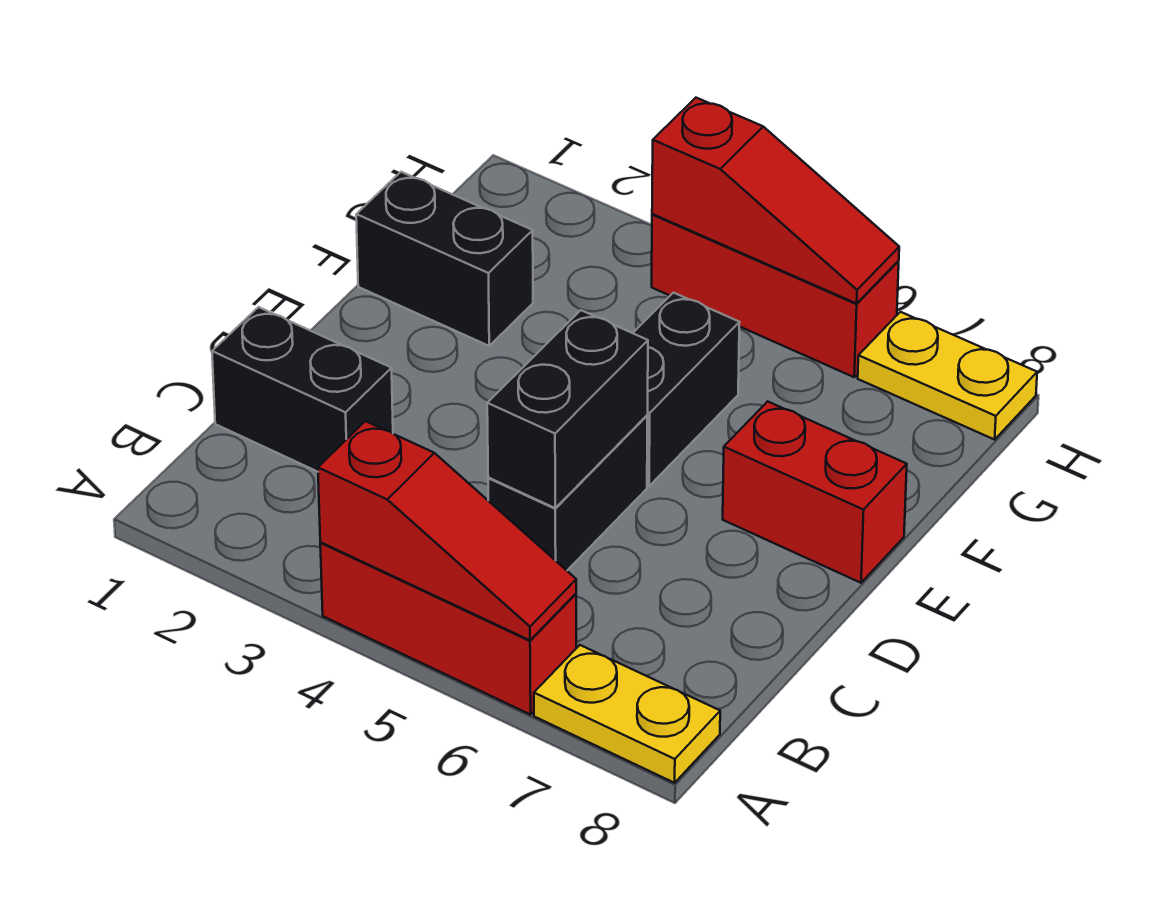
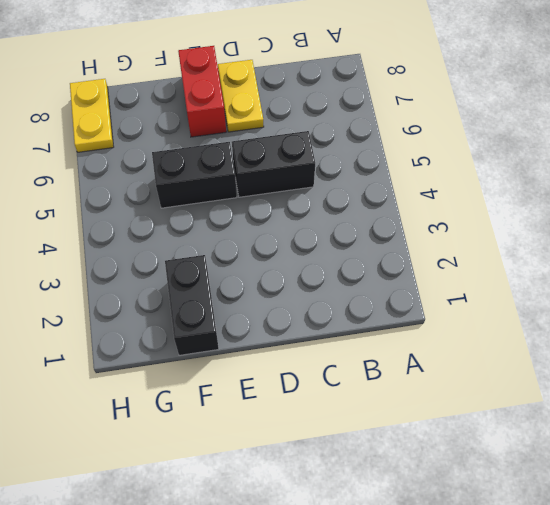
yellow plate D7:D8 level 1 -> yellow plate A7:A8 level 1
none -> red brick A4:A6 level 1
none -> black brick C1:C2 level 1
none -> red brick H4:H6 level 1

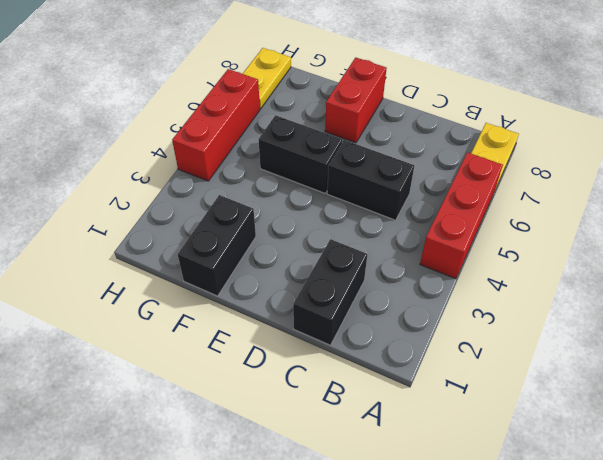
none -> red slope A4:A6 level 2 top 4
none -> black brick C5:D5 level 2
none -> red slope H4:H6 level 2 top 4

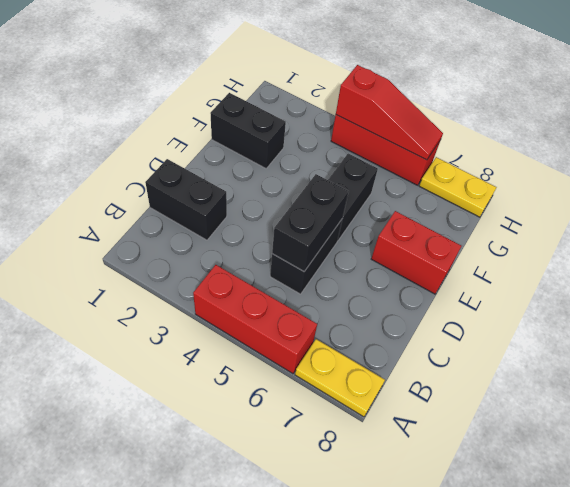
none -> red slope A4:A6 level 2 top 4

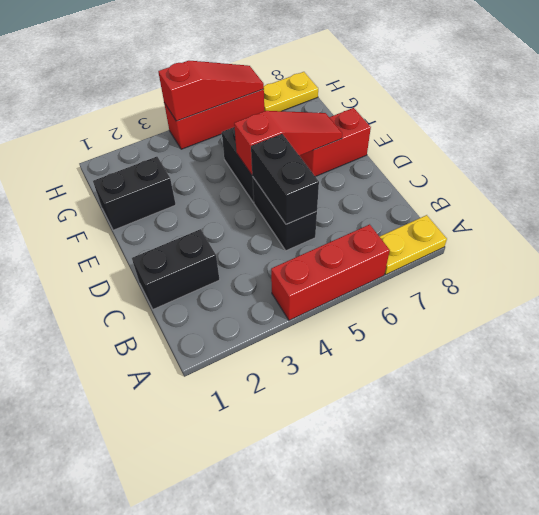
red slope E5:E7 level 2 top 5 -> red slope A4:A6 level 2 top 4

